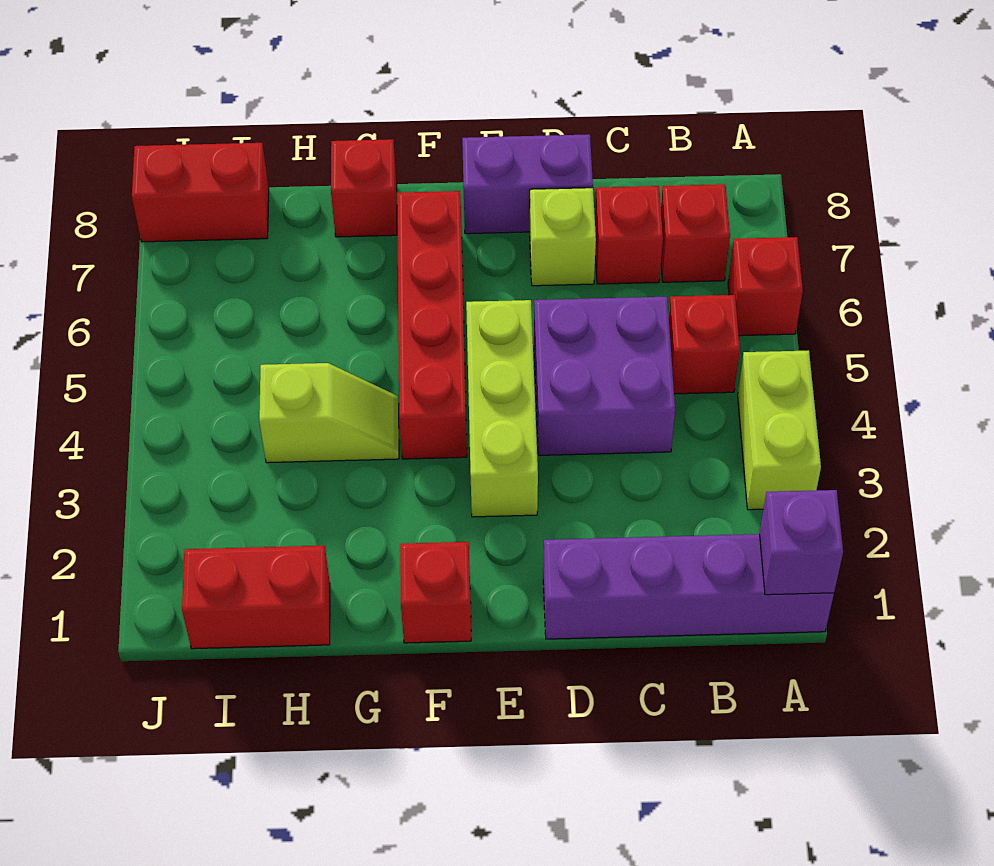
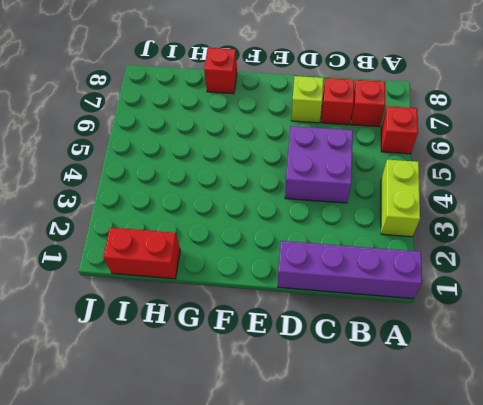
none -> red brick B5 level 1
none -> purple brick D8:E8 level 1
none -> lime brick E3:E5 level 1

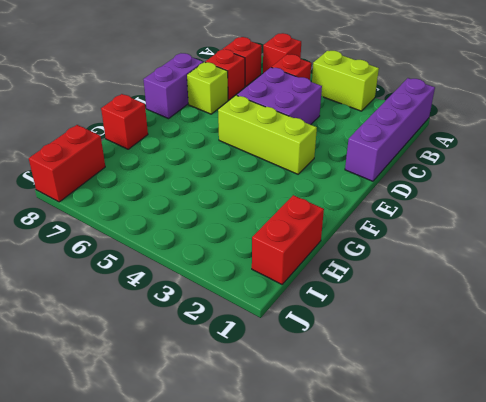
none -> red brick F1 level 1
none -> red brick F4:F7 level 1
none -> lime slope G4:H4 level 1 top H

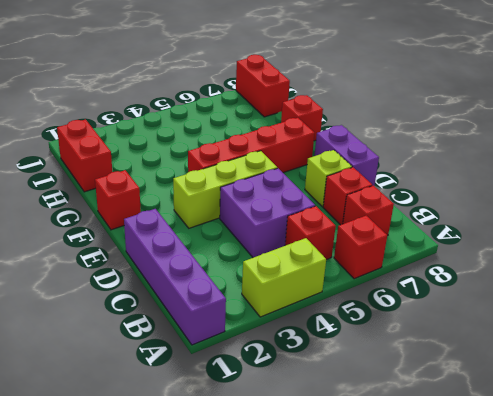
none -> lime slope G4:H4 level 1 top H
none -> purple brick A1 level 2

